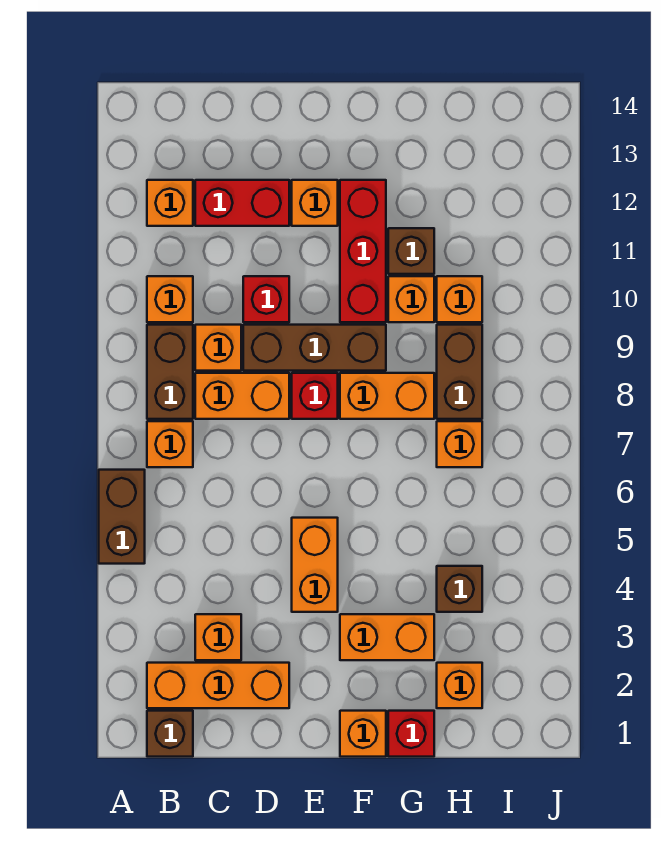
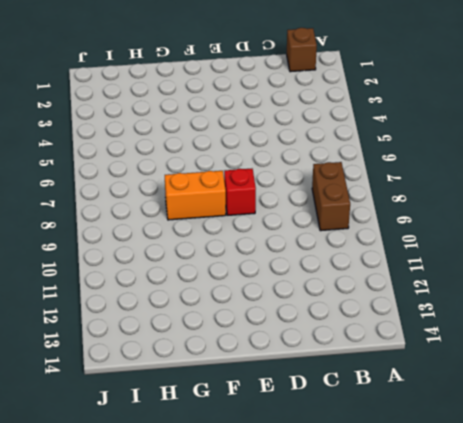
none -> brown brick A5:A6 level 1
none -> orange brick B2:D2 level 1
none -> orange brick B7 level 1

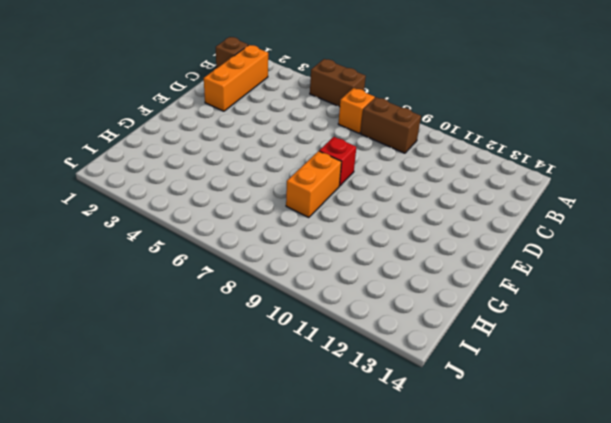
none -> orange brick B10 level 1
none -> orange brick B12 level 1
none -> orange brick C3 level 1

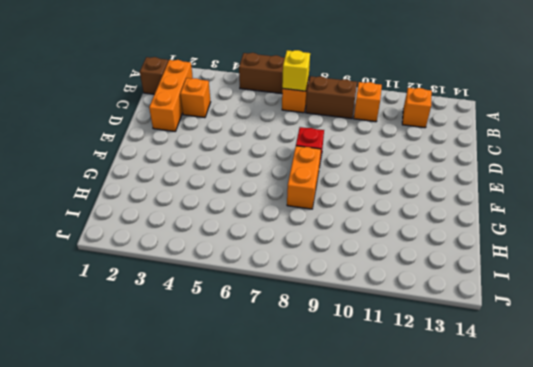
yellow brick B7 level 2 -> none
none -> orange brick C8:D8 level 1
none -> orange brick C9 level 1
none -> red brick C12:D12 level 1

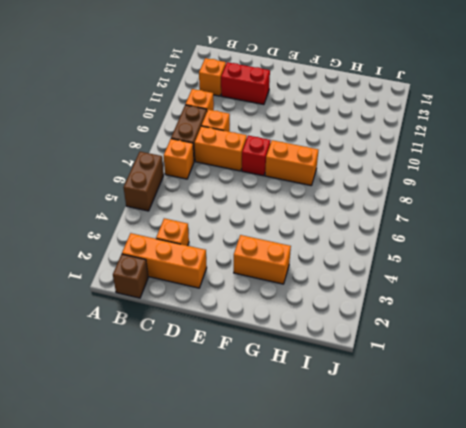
none -> brown brick D9:F9 level 1
none -> red brick D10 level 1
none -> orange brick E4:E5 level 1

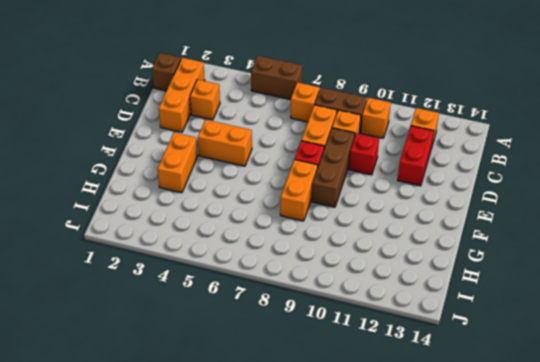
none -> orange brick E12 level 1
none -> orange brick F1 level 1
none -> red brick F10:F12 level 1

